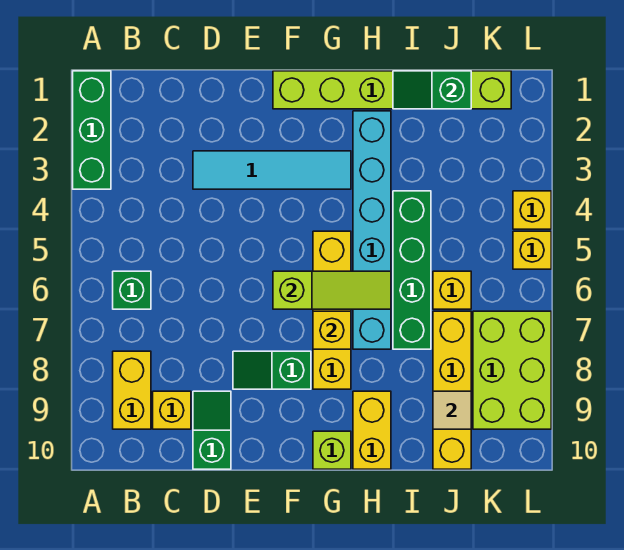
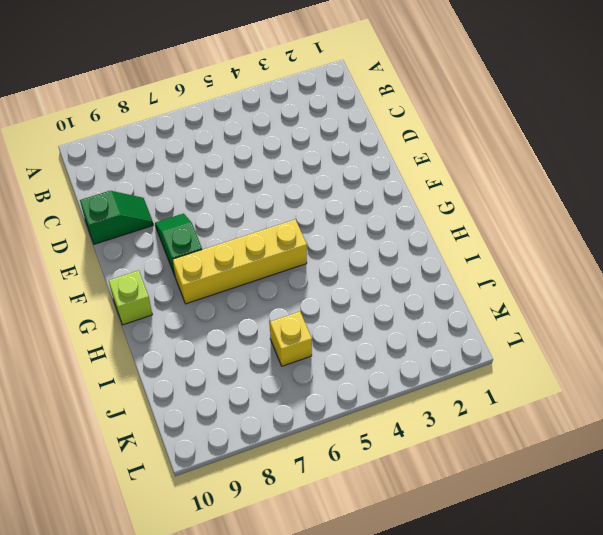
none -> green brick A1:A3 level 1
none -> green brick B6 level 1
none -> yellow brick B8:B9 level 1

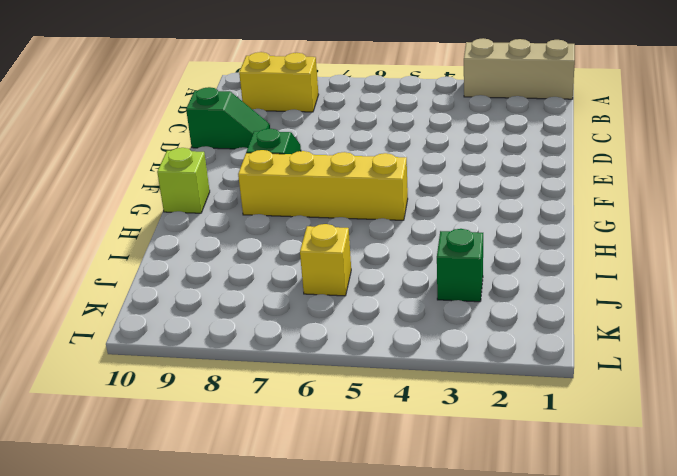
tan brick A1:A3 level 1 -> green brick A1:A3 level 1
green brick J3 level 1 -> green brick B6 level 1
none -> yellow brick C9 level 1
none -> cyan tile D3:G3 level 1
none -> lime brick F1:K1 level 1

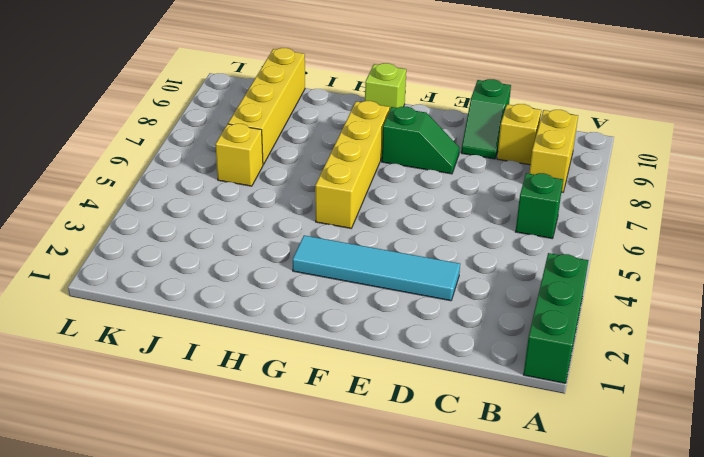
none -> lime brick F1:K1 level 1
none -> cyan brick H2:H7 level 1
none -> yellow brick H9:H10 level 1

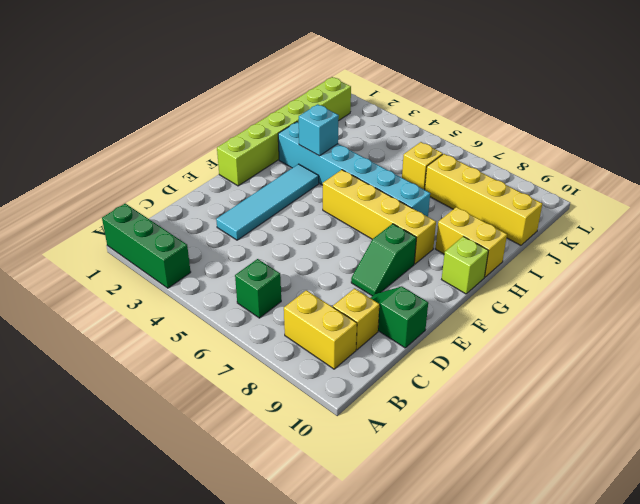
cyan brick H3 level 2 -> none
none -> green brick I4:I7 level 1
none -> lime brick K7:L9 level 1
none -> yellow brick L4 level 1

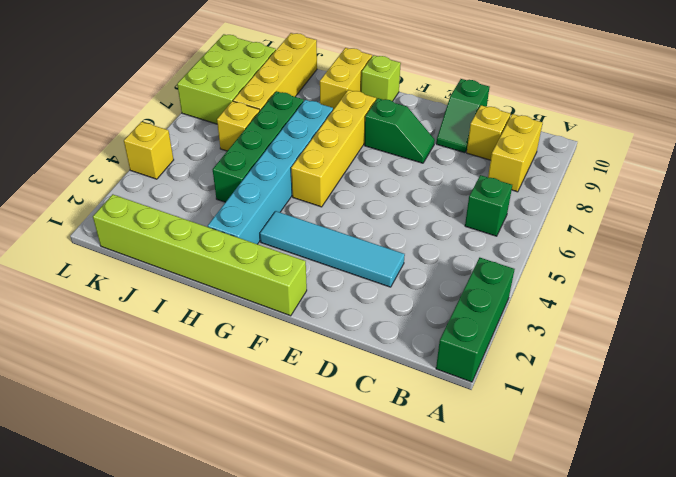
none -> yellow brick L5 level 1
none -> lime slope F6:H6 level 2 top F
none -> yellow brick G7 level 2

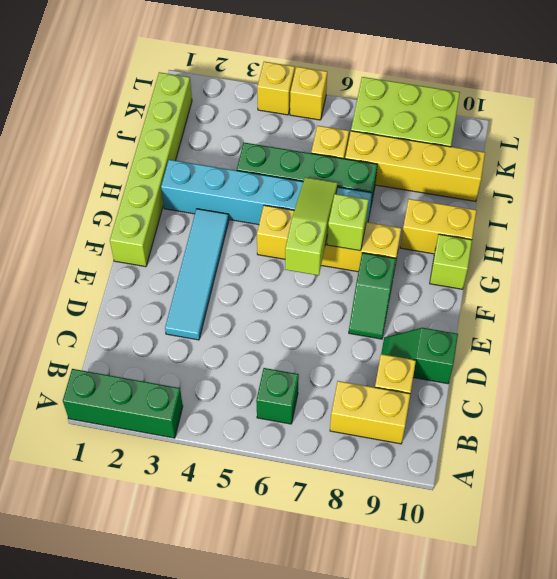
lime brick G7 level 2 -> yellow brick G7 level 2
none -> green slope I1:J1 level 2 top J
none -> tan tile J9 level 2

